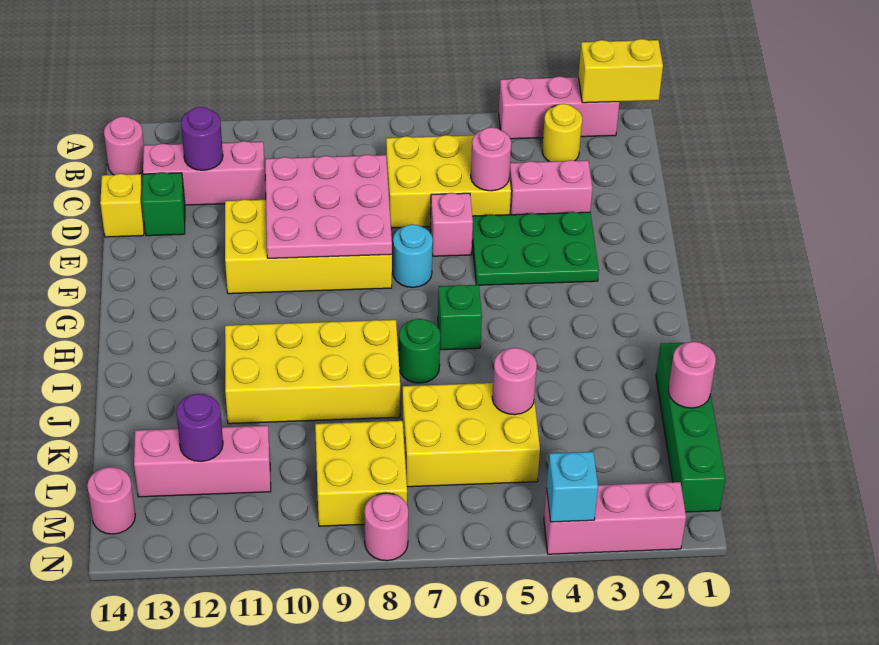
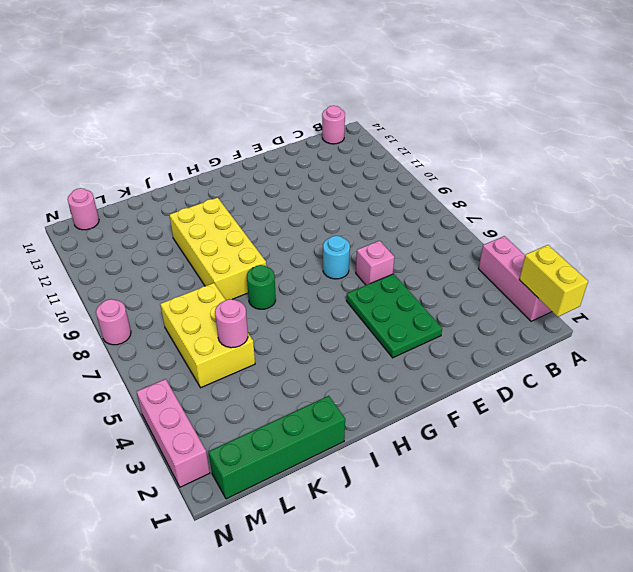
none -> yellow round brick B3 level 1
none -> yellow brick C5:D7 level 1
none -> pink brick C11:C13 level 1
none -> pink brick D3:D4 level 1

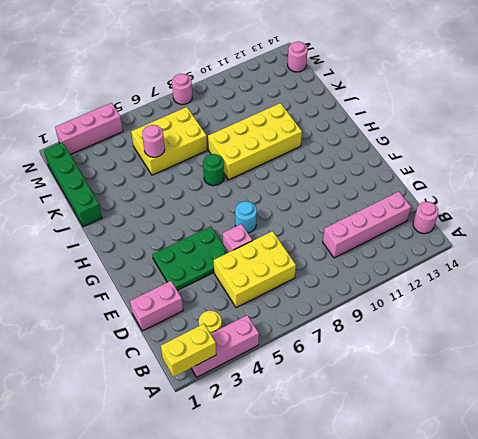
pink brick C10:C13 level 1 -> pink brick C11:C13 level 1
pink brick D1:D2 level 1 -> pink brick D3:D4 level 1
none -> green brick D13 level 1
none -> yellow brick D14 level 1
none -> yellow brick E8:F11 level 1
none -> green brick H6 level 1

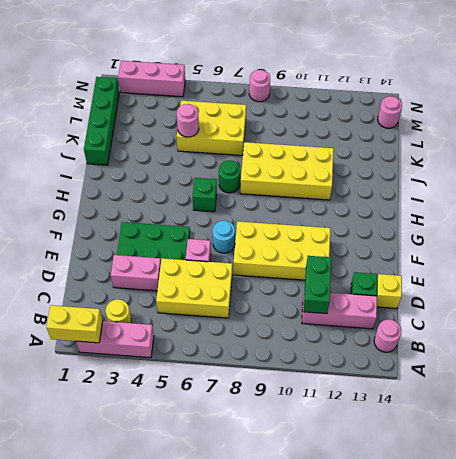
green brick C11:D11 level 2 -> none
none -> yellow brick L8:M9 level 1
none -> pink brick L11:L13 level 1
none -> purple round brick C12 level 2
none -> pink round brick D5 level 2

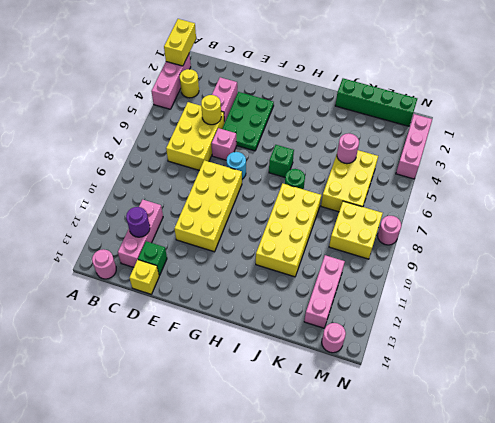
yellow round brick D5 level 2 -> pink round brick D5 level 2
none -> pink plate D8:F10 level 2
none -> pink round brick K1 level 2
none -> purple round brick L12 level 2
none -> cyan brick N4 level 2

